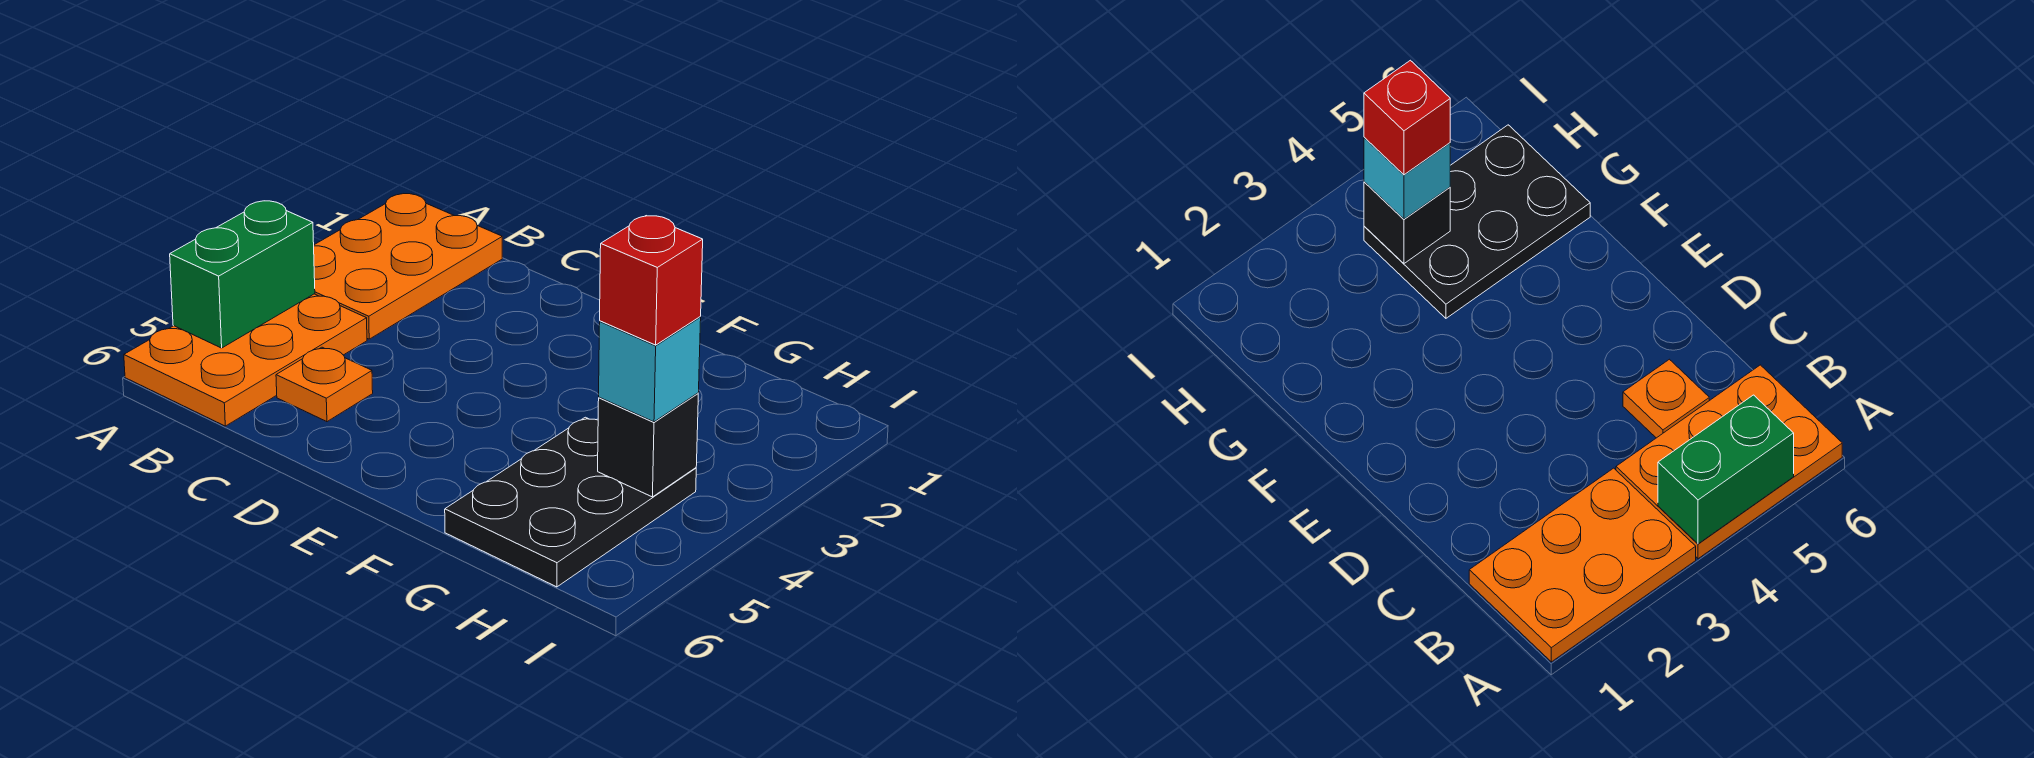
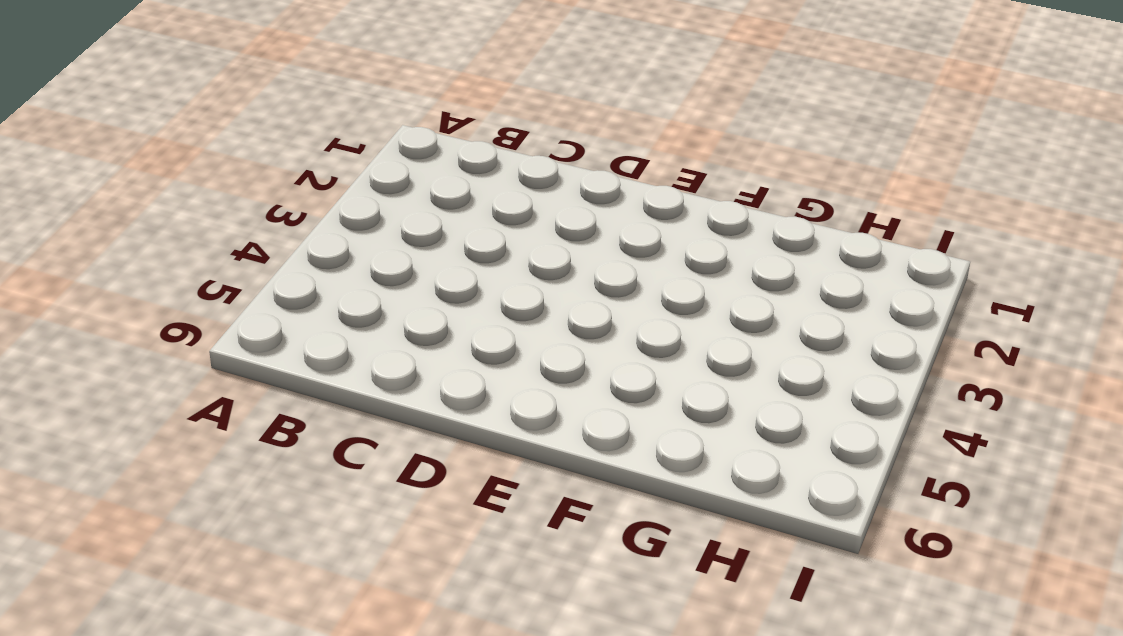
none -> orange plate A1:B3 level 1
none -> orange plate A4:B6 level 1

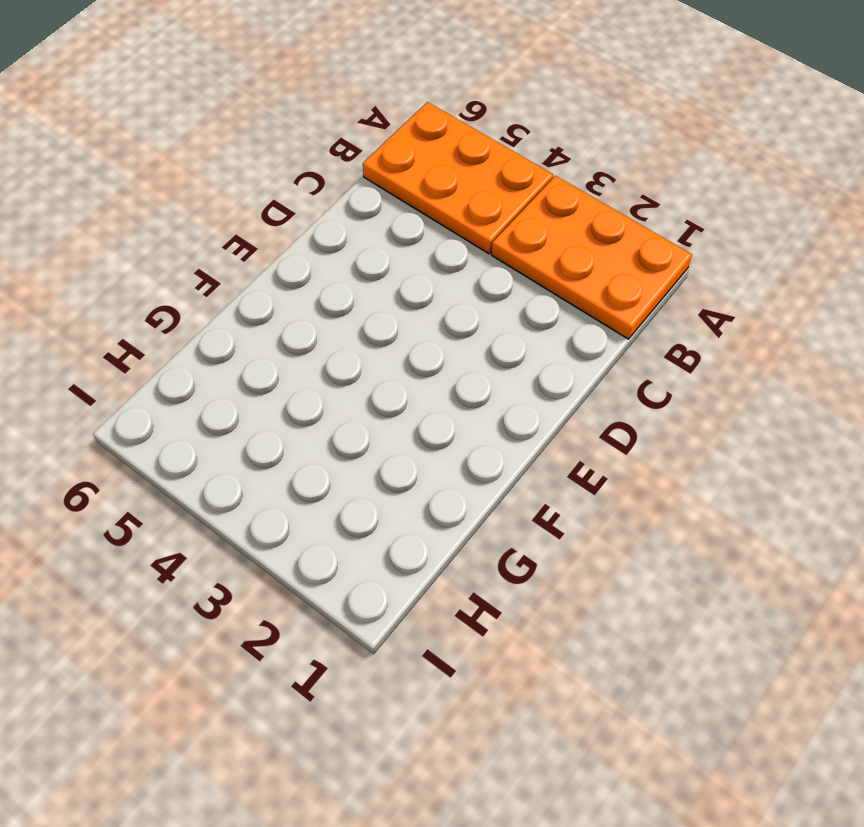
none -> orange plate C5 level 1
none -> black plate G4:H6 level 1

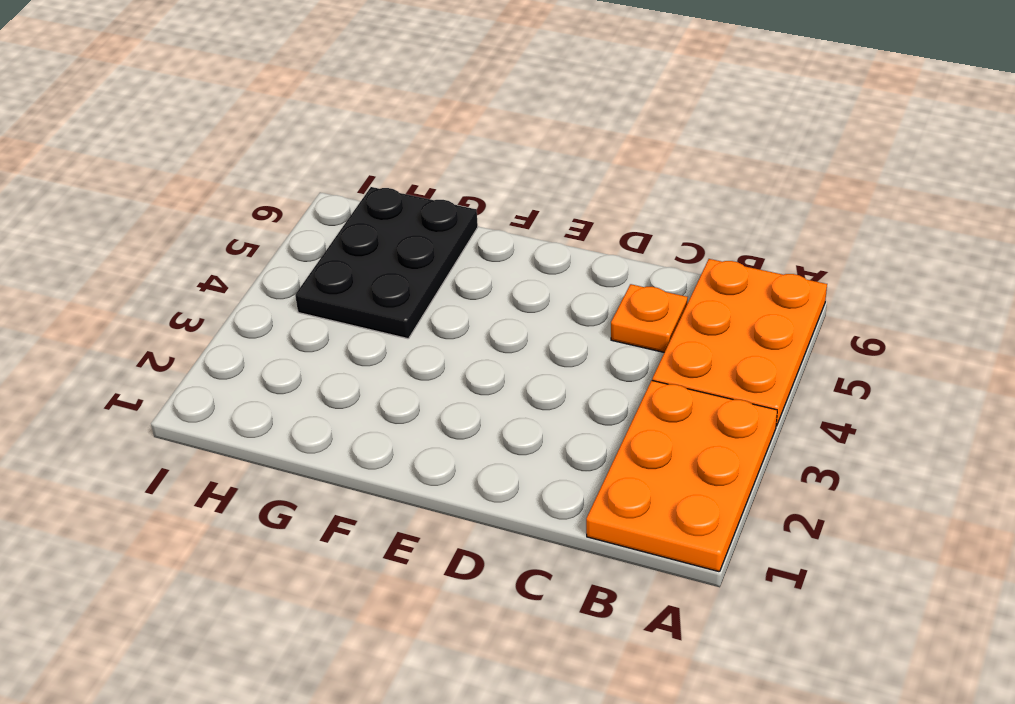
none -> green brick A4:A5 level 2
none -> black brick H4 level 2

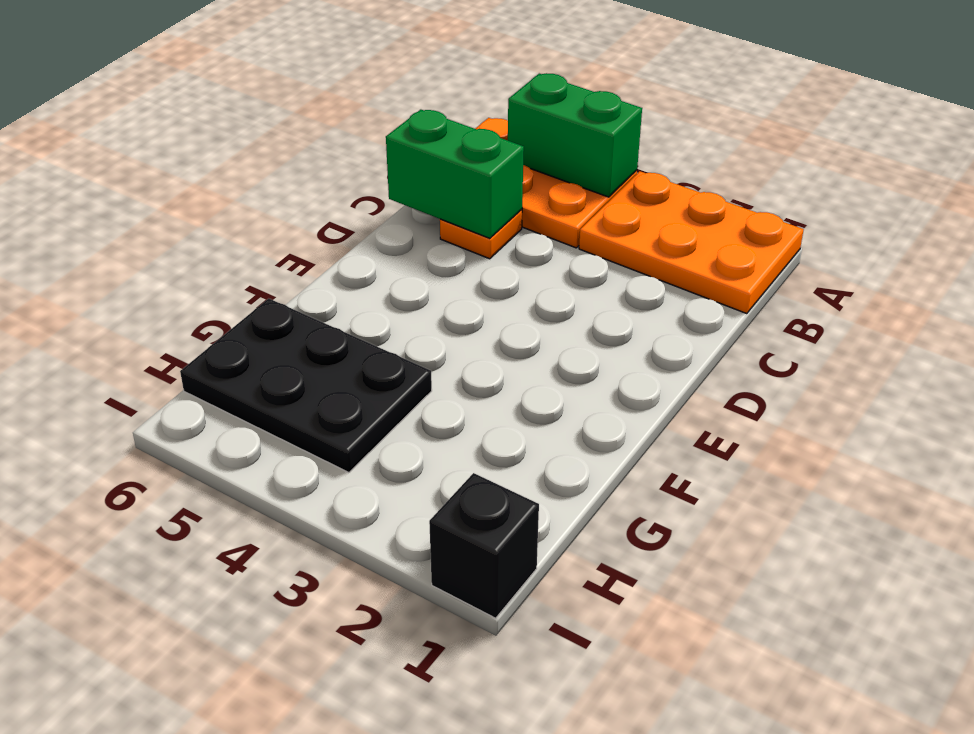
green brick C5:C6 level 2 -> none
black brick I1 level 1 -> black brick H4 level 2
none -> cyan brick H4 level 3
none -> red brick H4 level 4

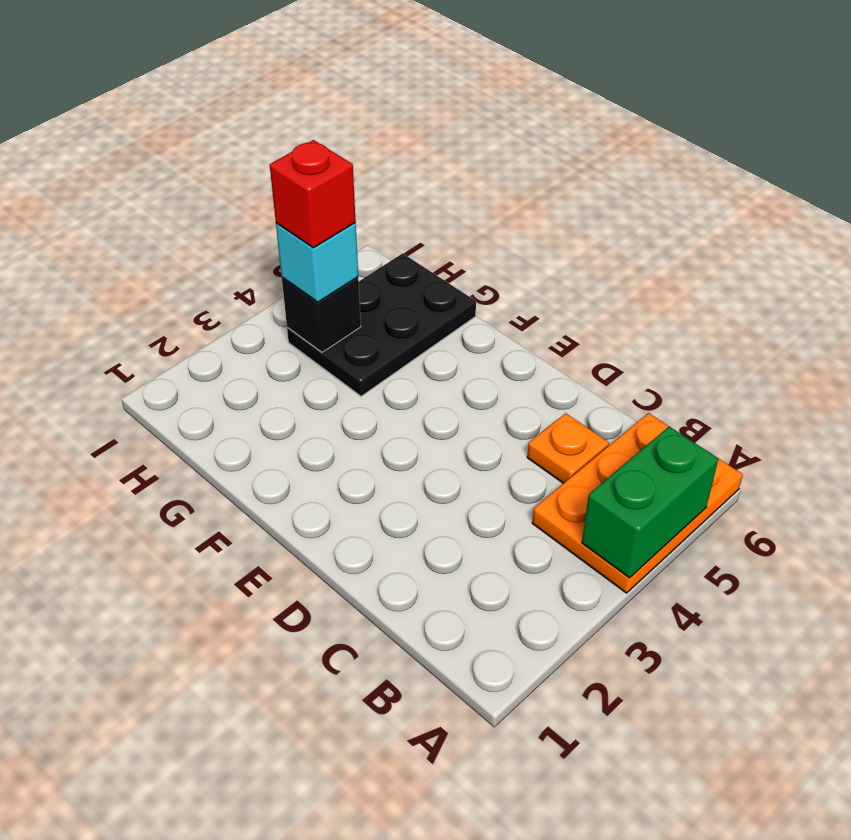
none -> orange plate A1:B3 level 1

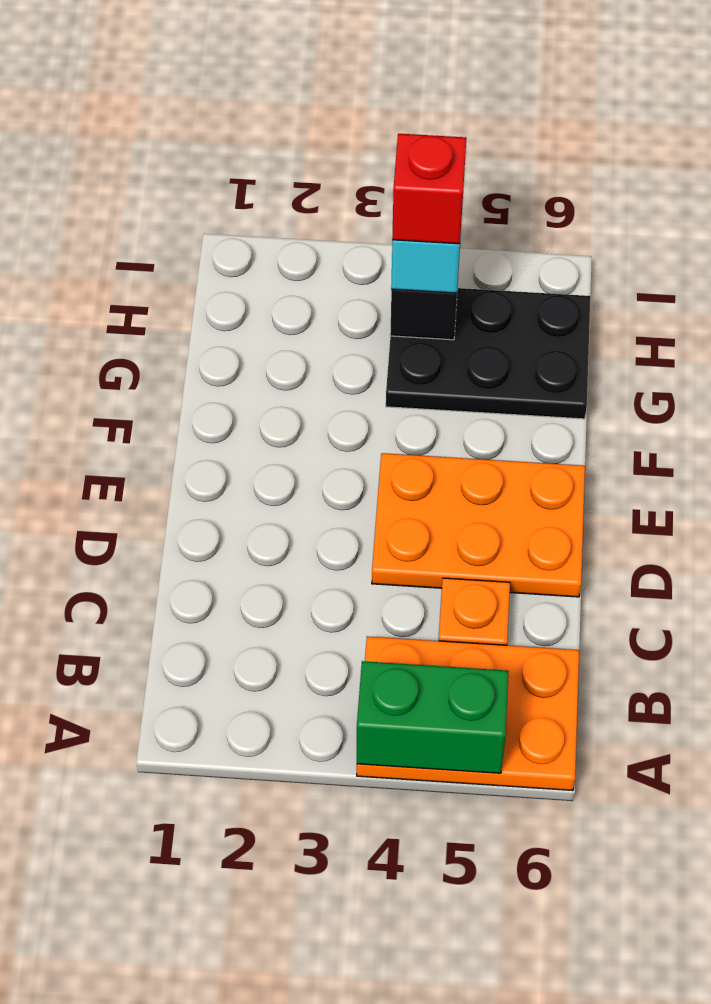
orange plate D4:E6 level 1 -> orange plate A1:B3 level 1

